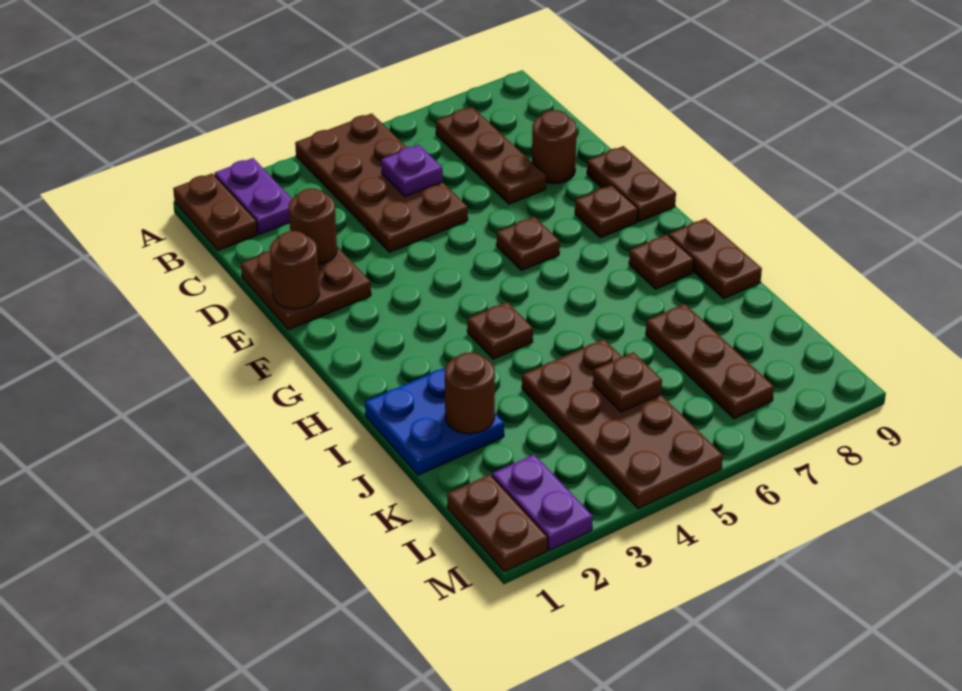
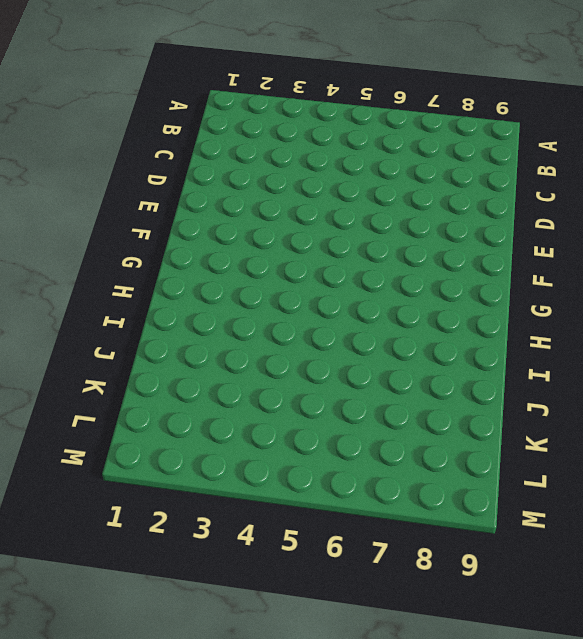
none -> brown plate A1:B1 level 1
none -> purple plate A2:B2 level 1
none -> brown plate A4:D5 level 1

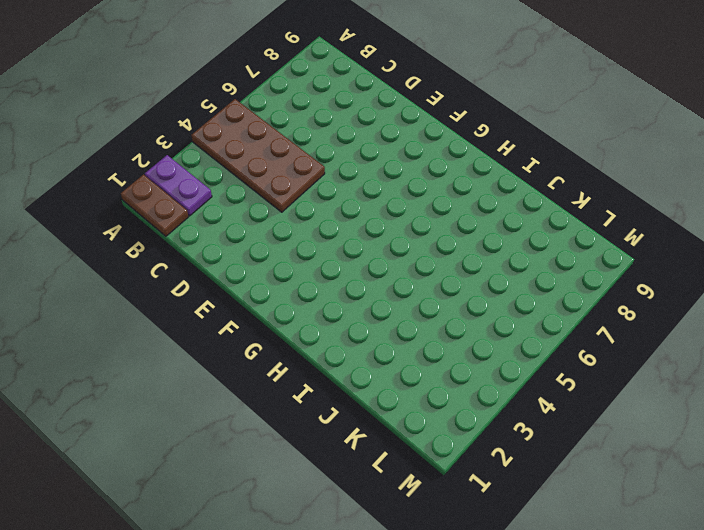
none -> brown plate B7:D7 level 1
none -> brown plate D1:E2 level 1
none -> brown round brick D8 level 1

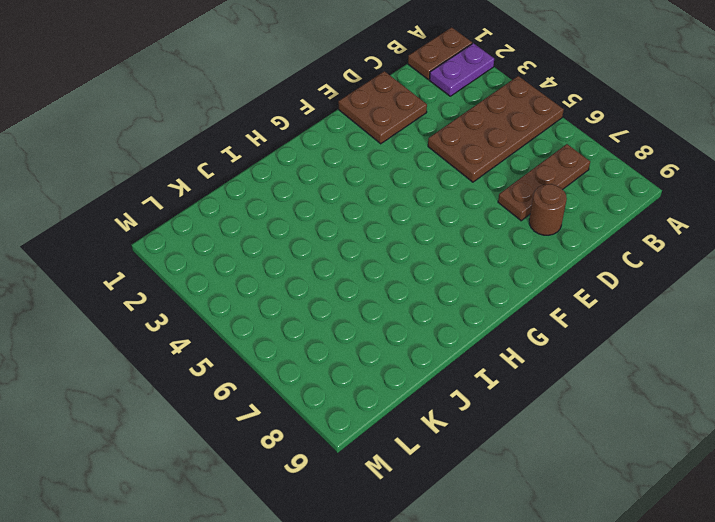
none -> brown plate E9:F9 level 1
none -> brown plate F6 level 1
none -> brown plate F8 level 1

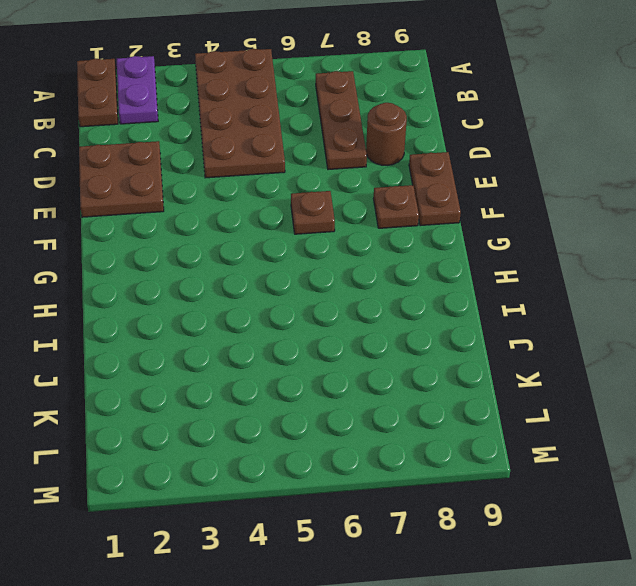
none -> brown plate H4 level 1
none -> brown plate H8 level 1
none -> brown plate H9:I9 level 1

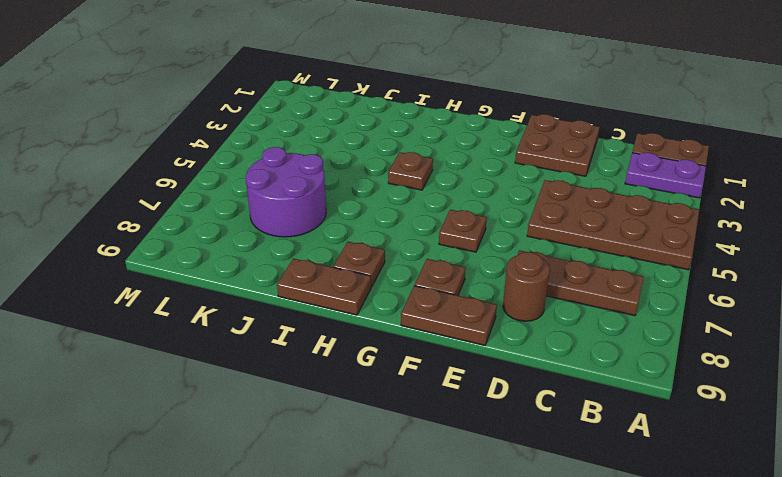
purple round brick J6:K7 level 1 -> brown plate J7:L7 level 1
none -> blue plate I1:J2 level 1
none -> brown plate J4:M5 level 1
none -> brown plate L1:M1 level 1

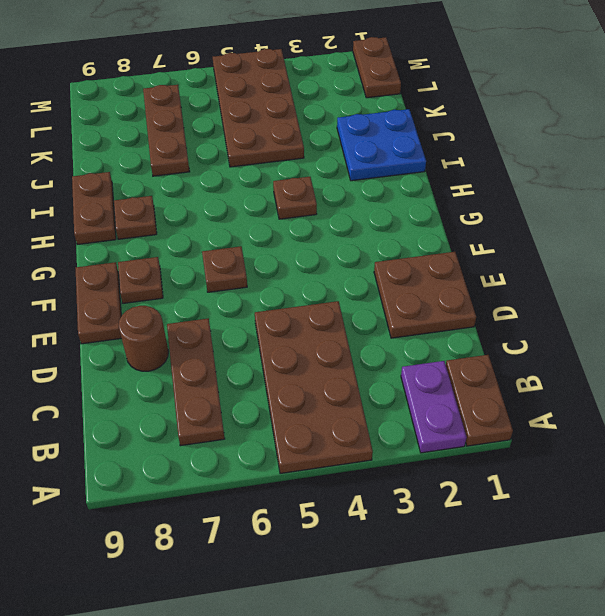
none -> purple plate L2:M2 level 1
none -> purple plate C5 level 2
none -> brown round brick D2 level 2

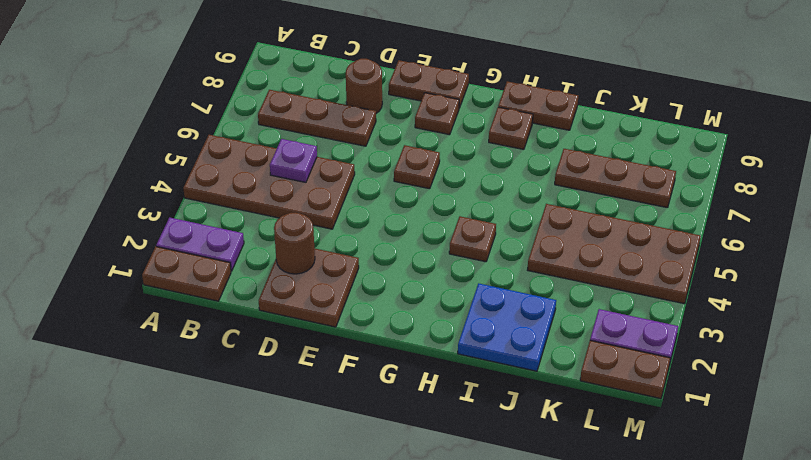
none -> brown round brick E1 level 2
none -> brown round brick J2 level 2
none -> brown plate K5 level 2

